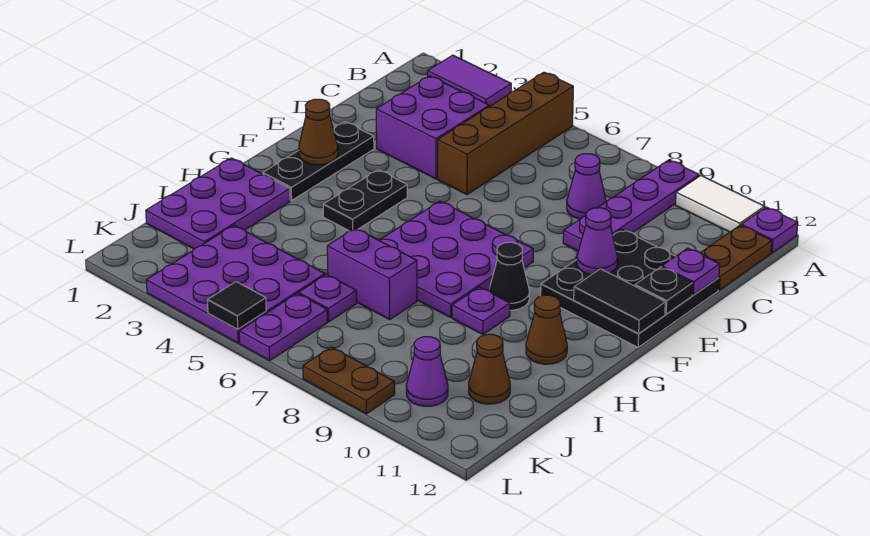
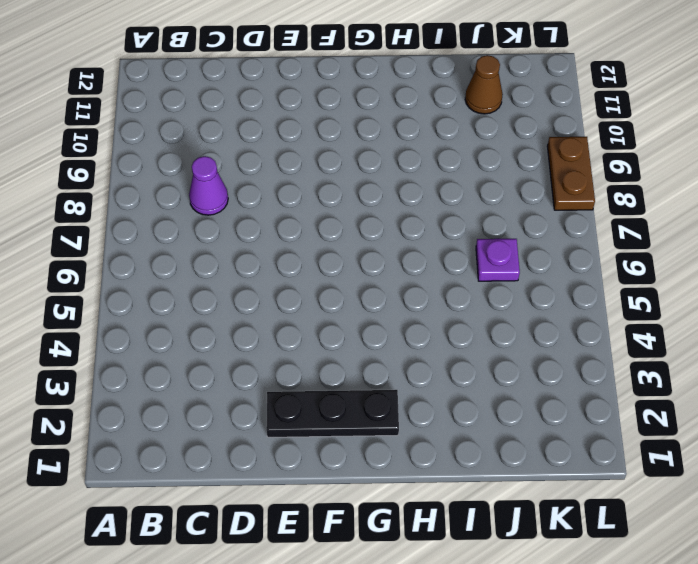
none -> purple tile A2:A3 level 1
none -> brown brick A5:D5 level 1
none -> purple plate A9:D9 level 1

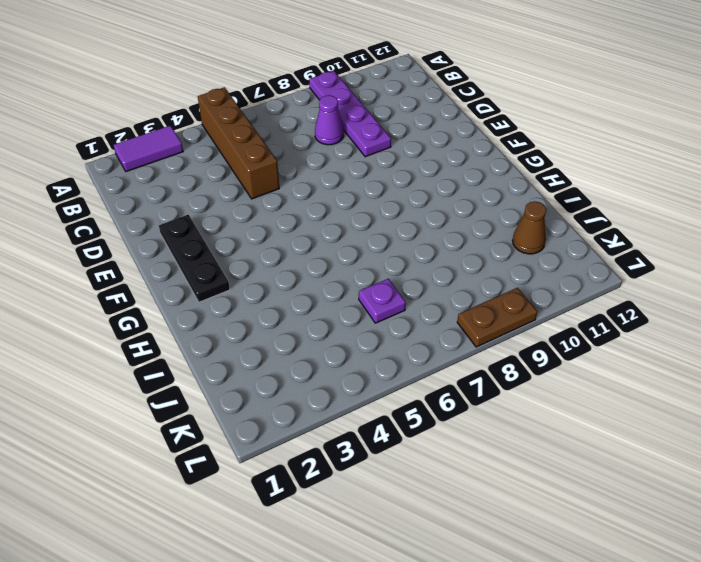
none -> white tile A10:A11 level 1
none -> purple plate A12 level 1
none -> brown plate B12:C12 level 1

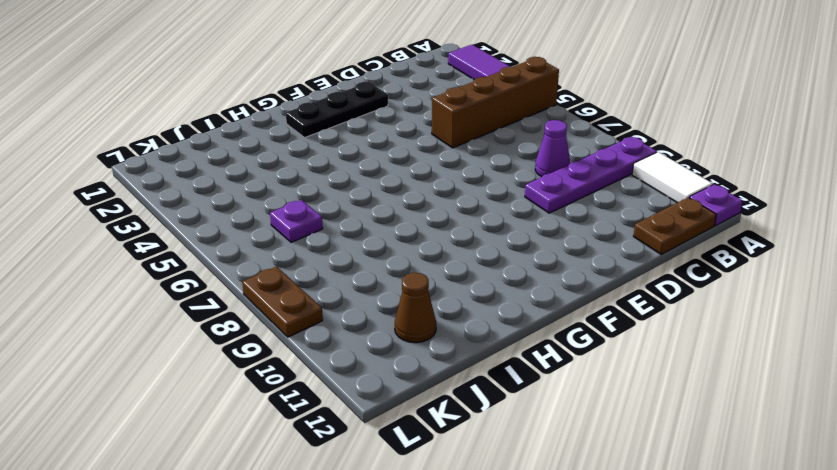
none -> purple brick C3:D4 level 1
none -> black plate D10:F12 level 1
none -> black plate F4:G4 level 1

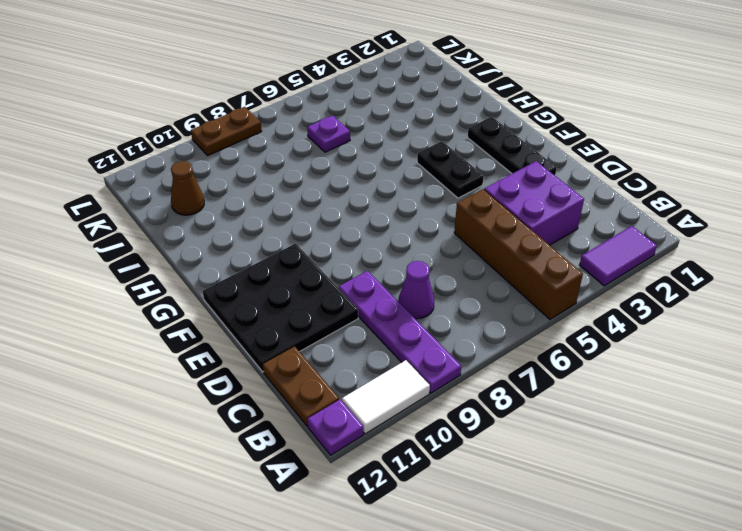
none -> purple plate F6:H8 level 1
none -> black cone G9 level 1
none -> purple plate H1:J2 level 1

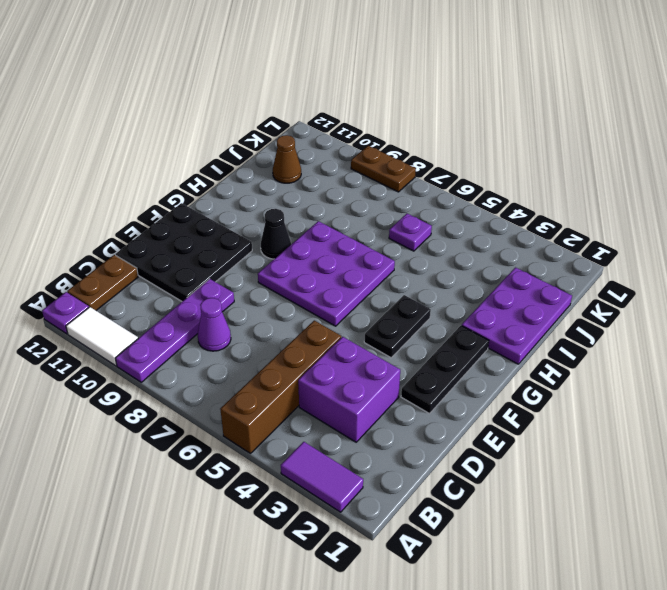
none -> purple plate H9 level 1
none -> brown cone H11 level 1
none -> purple brick I6:I7 level 1

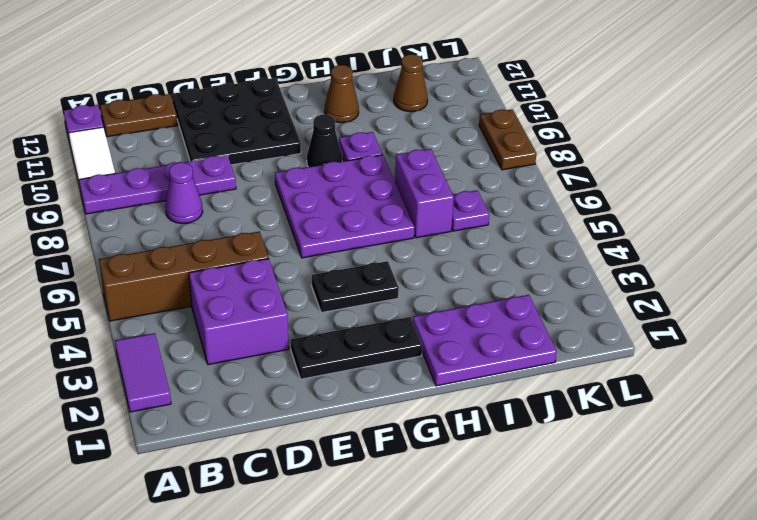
none -> purple plate J3:L5 level 1
none -> purple plate K6:L6 level 1
none -> purple cone K10 level 1

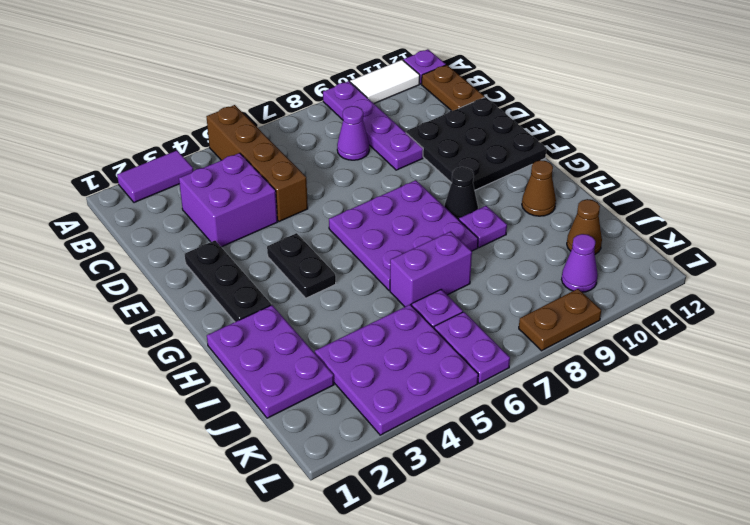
none -> purple plate D12 level 2
none -> purple cone E10 level 2
none -> black plate E12 level 2

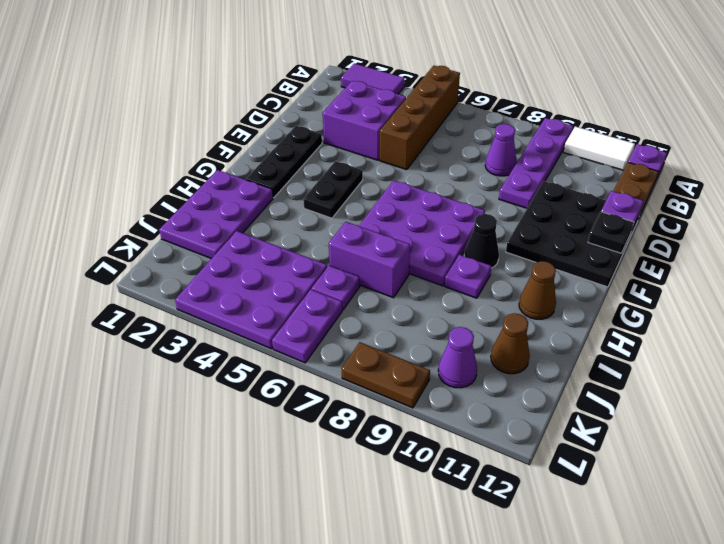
none -> purple cone E10 level 2
none -> brown cone F2 level 2
none -> black tile F11:F12 level 2

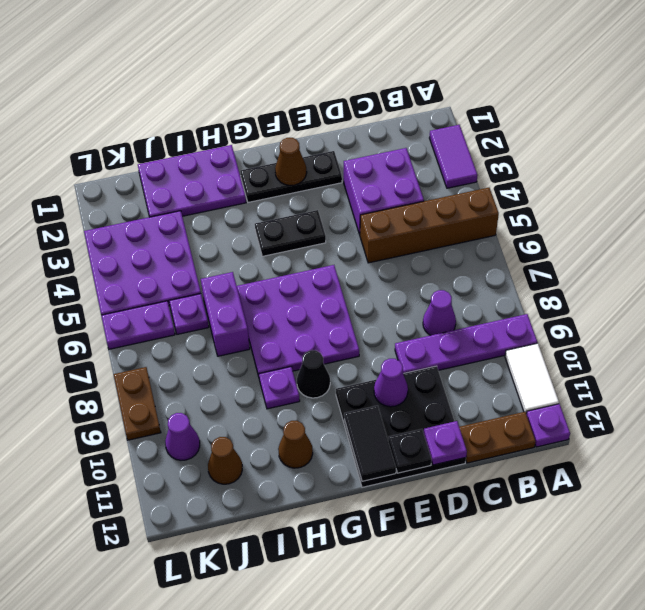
none -> black tile L5 level 2

